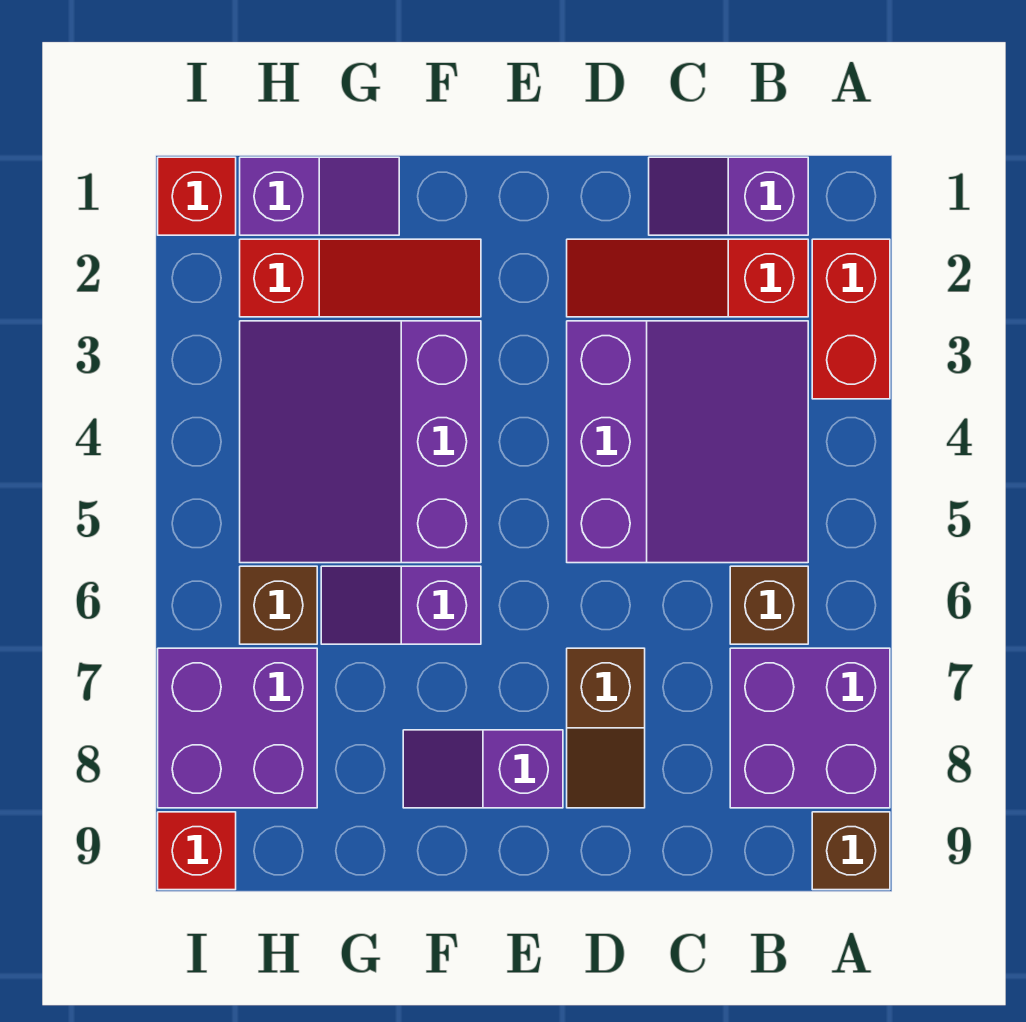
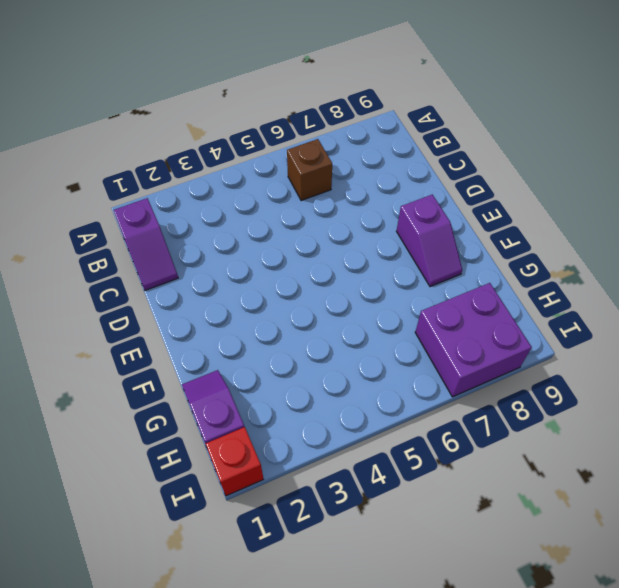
none -> red brick A2:A3 level 1
none -> purple brick A7:B8 level 1
none -> brown brick A9 level 1

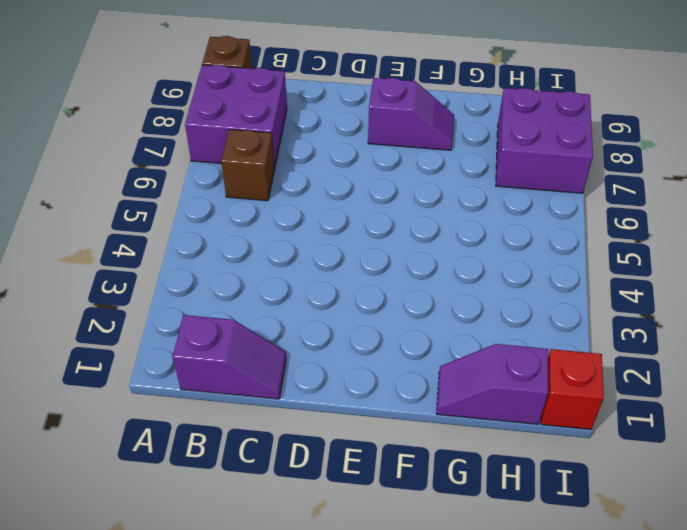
none -> red brick A2:A3 level 1
none -> red slope B2:D2 level 1 top B
none -> purple slope B3:D5 level 1 top D

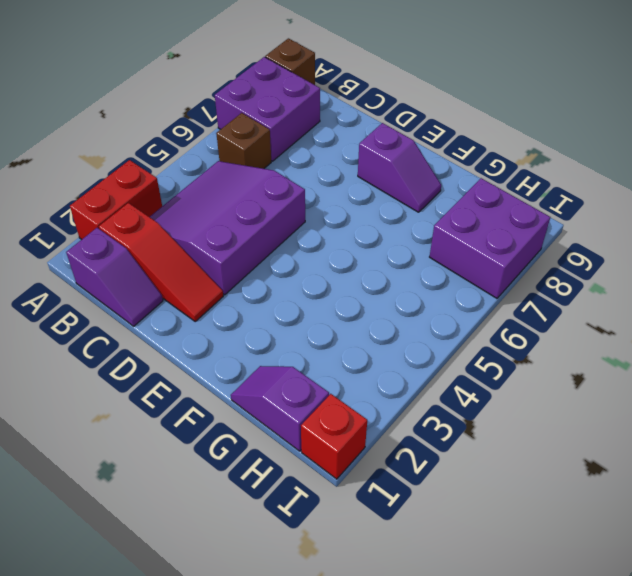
none -> brown slope D7:D8 level 1 top 7
none -> red slope F2:H2 level 1 top H
none -> purple slope F3:H5 level 1 top F

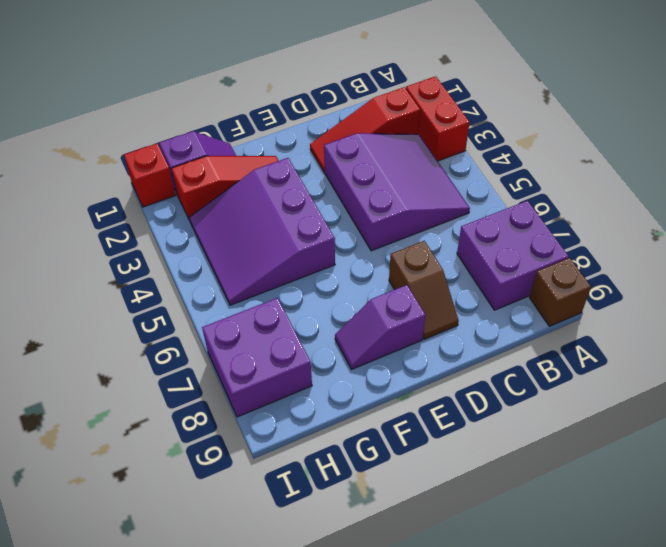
none -> purple slope B1:C1 level 1 top B
none -> brown brick B6 level 1
none -> purple slope F6:G6 level 1 top F

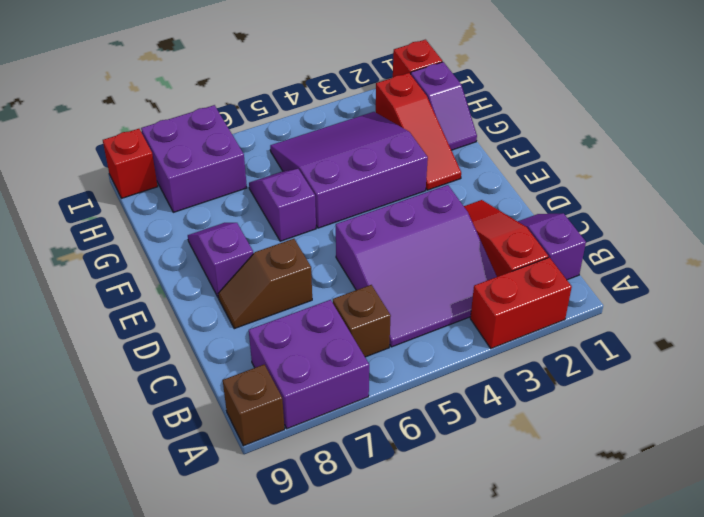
none -> brown brick H6 level 1

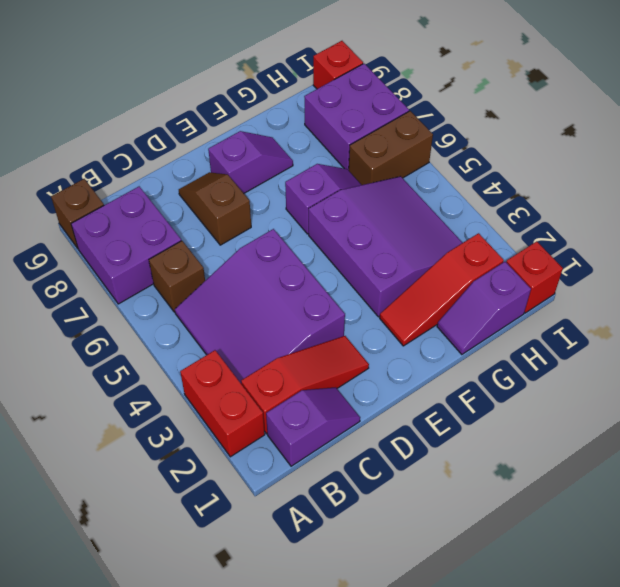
brown brick H6:I6 level 1 -> brown brick H6 level 1

